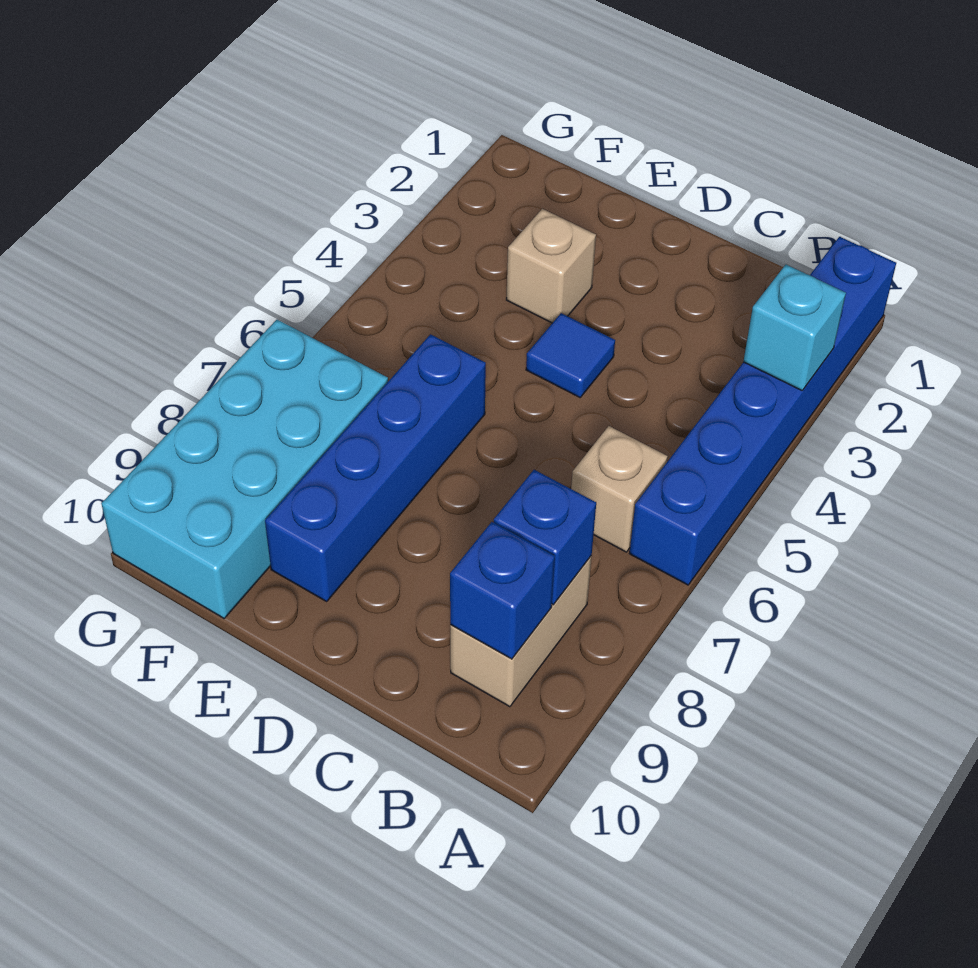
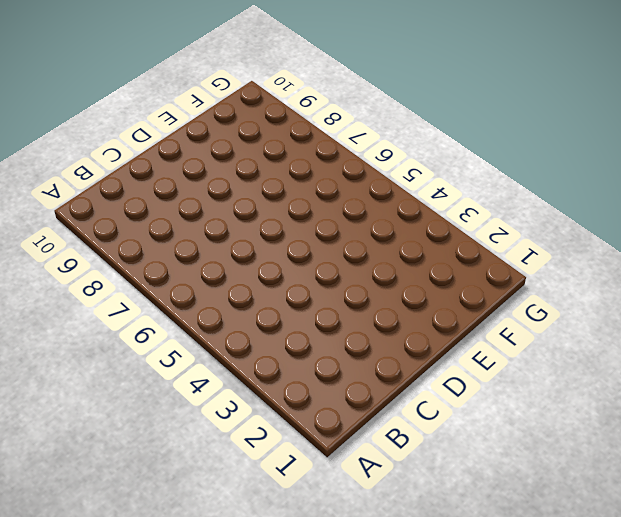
none -> blue brick A1:A6 level 1
none -> tan brick B6 level 1

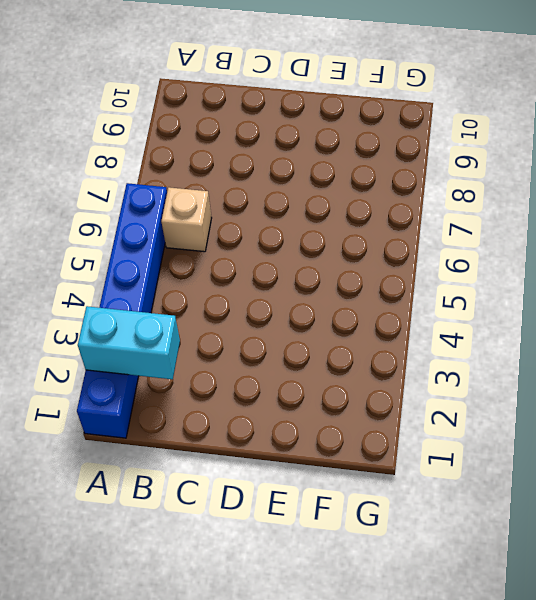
cyan brick A2:B2 level 2 -> none
none -> tan brick B8:B9 level 1
none -> blue tile D4 level 1

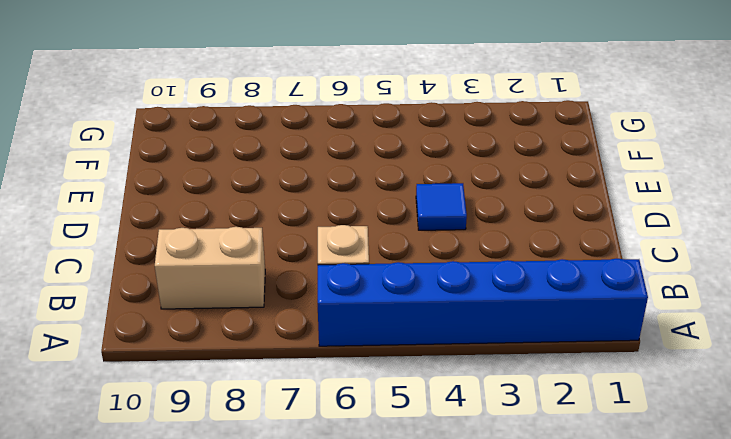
none -> tan brick E3 level 1
none -> blue brick E6:E9 level 1

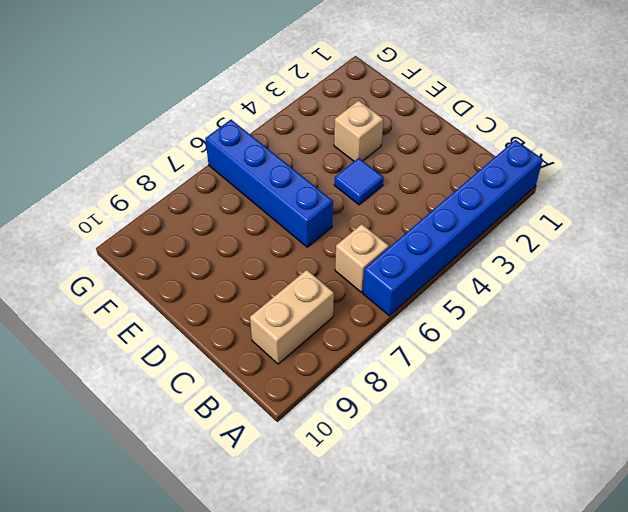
blue brick D6:G6 level 1 -> blue brick E6:E9 level 1
none -> cyan brick F7:G10 level 1
none -> cyan brick A3 level 2

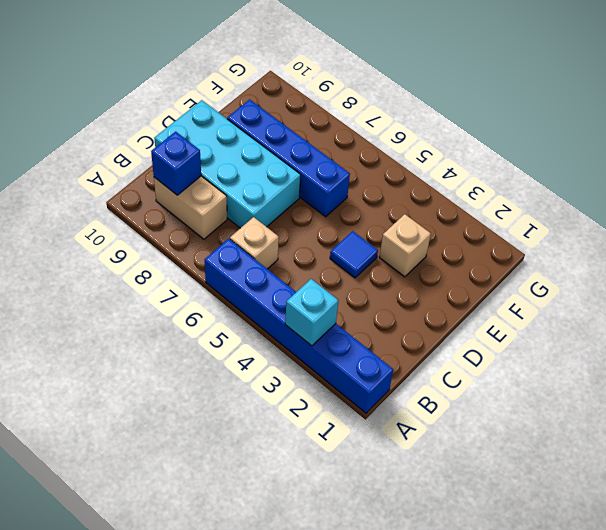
cyan brick C7:D10 level 1 -> cyan brick F7:G10 level 1
none -> blue brick B8 level 2

